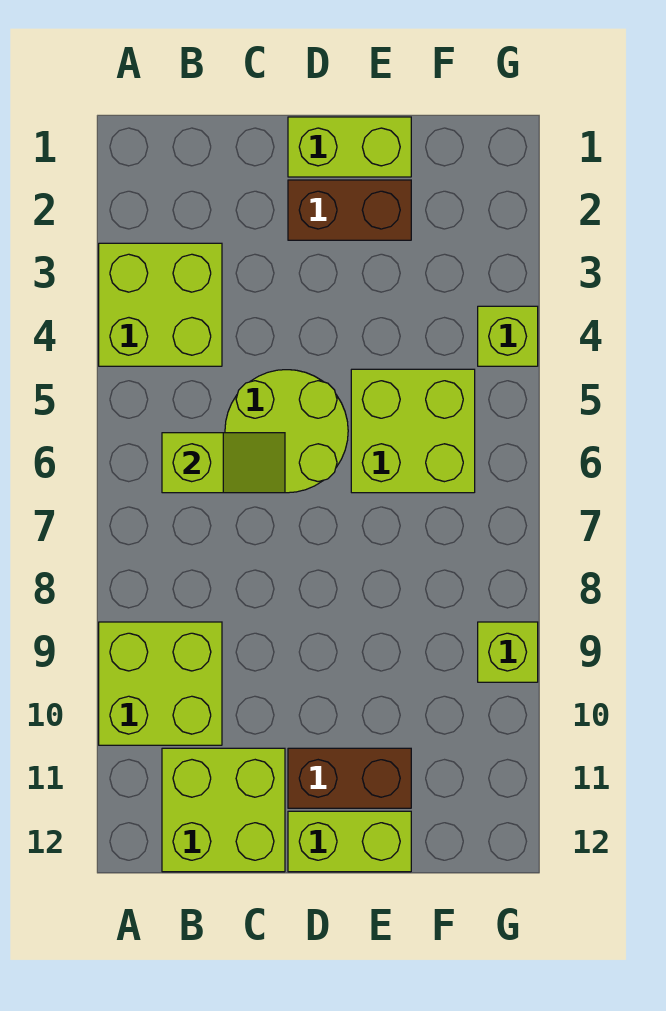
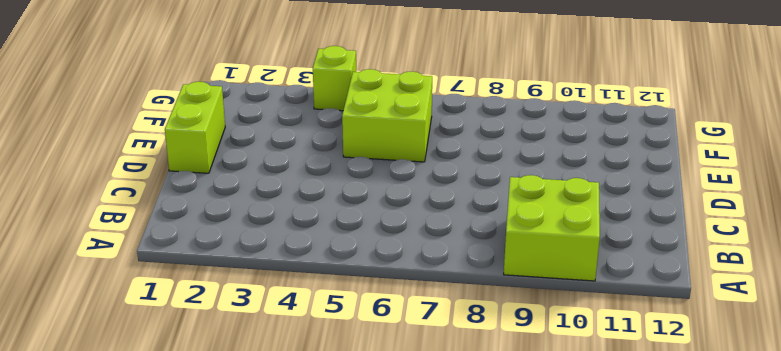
none -> lime brick A3:B4 level 1
none -> lime brick B11:C12 level 1
none -> lime round brick C5:D6 level 1

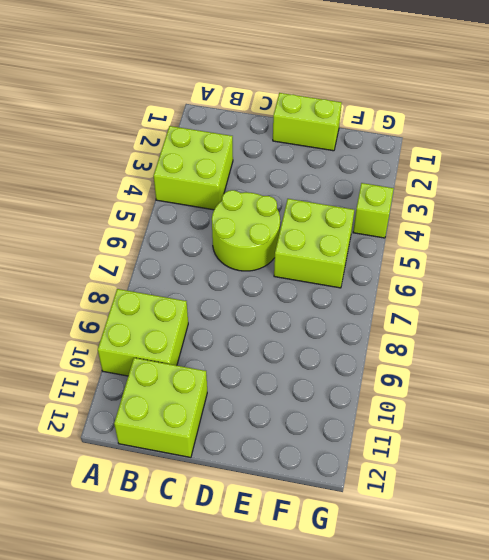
none -> brown brick D2:E2 level 1
none -> brown brick D11:E11 level 1
none -> lime brick D12:E12 level 1

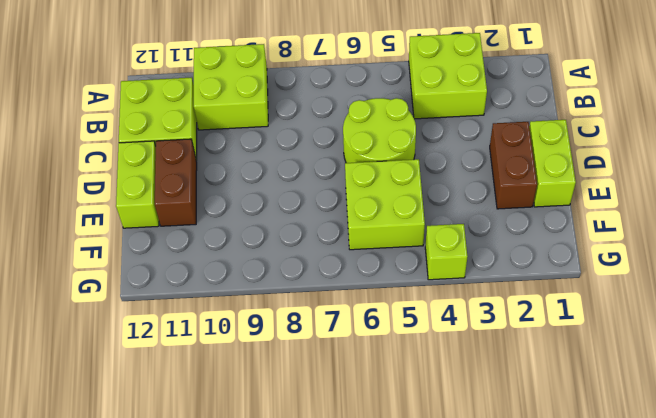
none -> lime brick G9 level 1
none -> lime slope B6:C6 level 2 top B

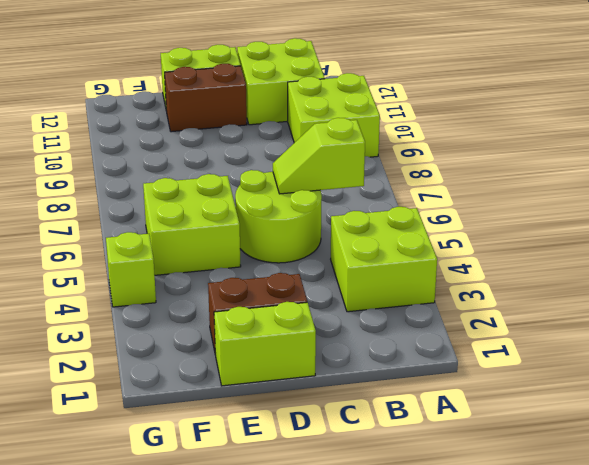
none -> lime brick G9 level 1

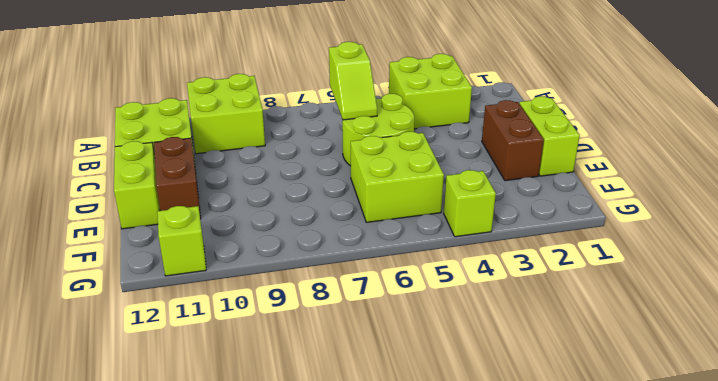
lime brick G11 level 1 -> lime brick G9 level 1

